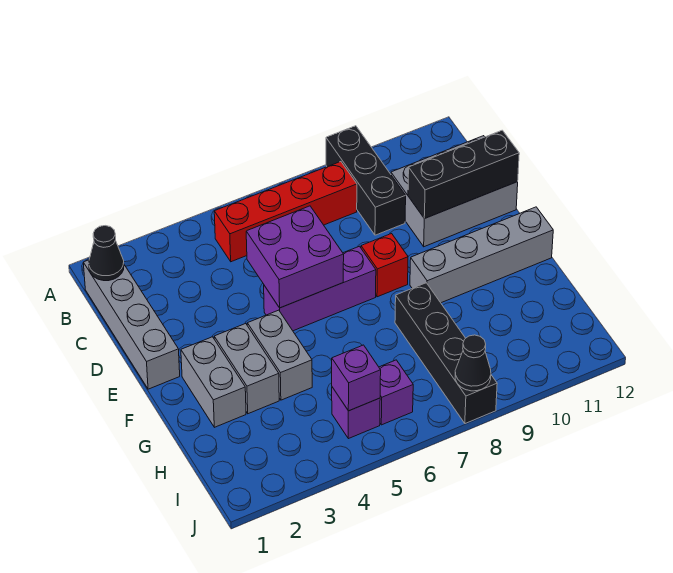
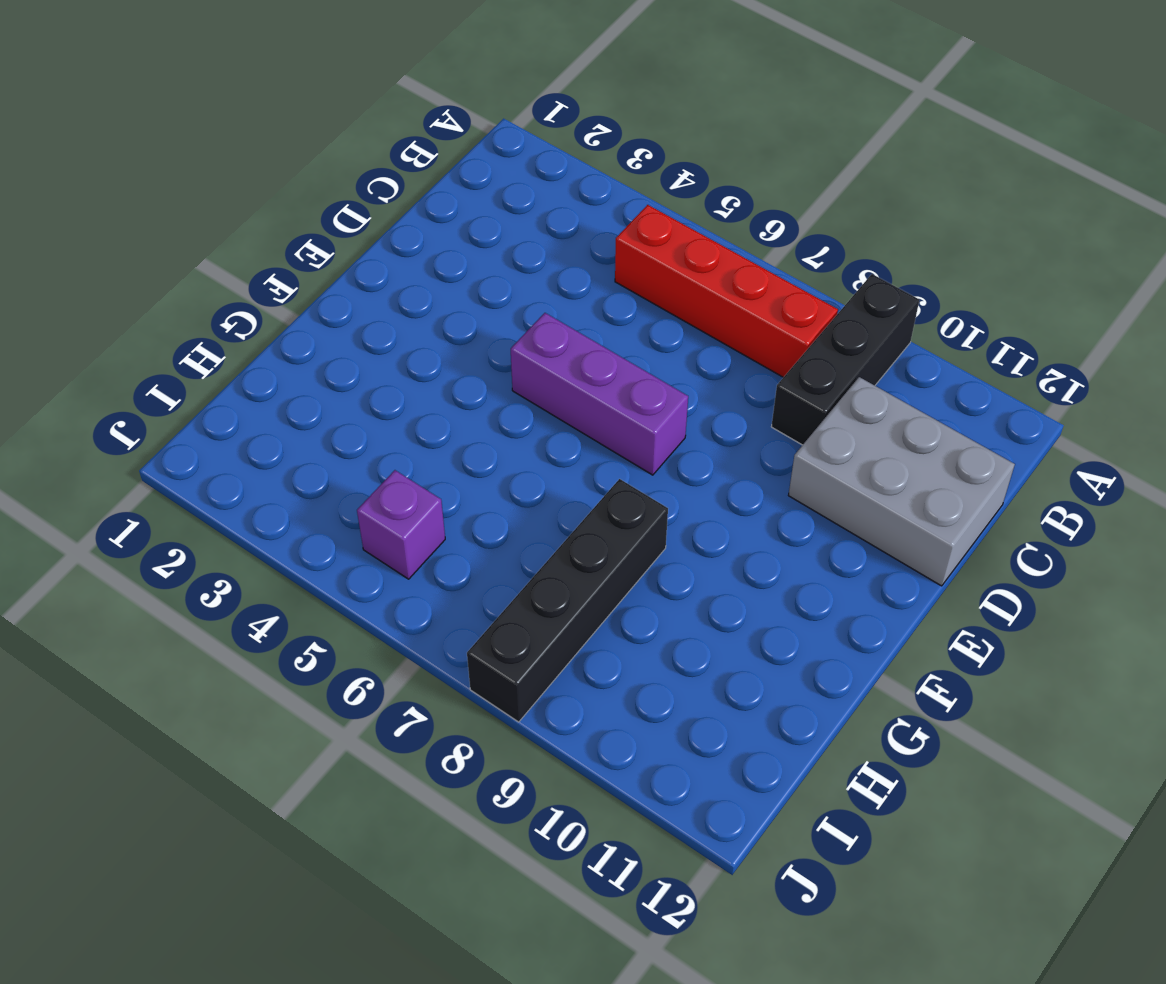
none -> grey brick B1:E1 level 1
none -> red brick E8 level 1
none -> grey brick F2:G2 level 1

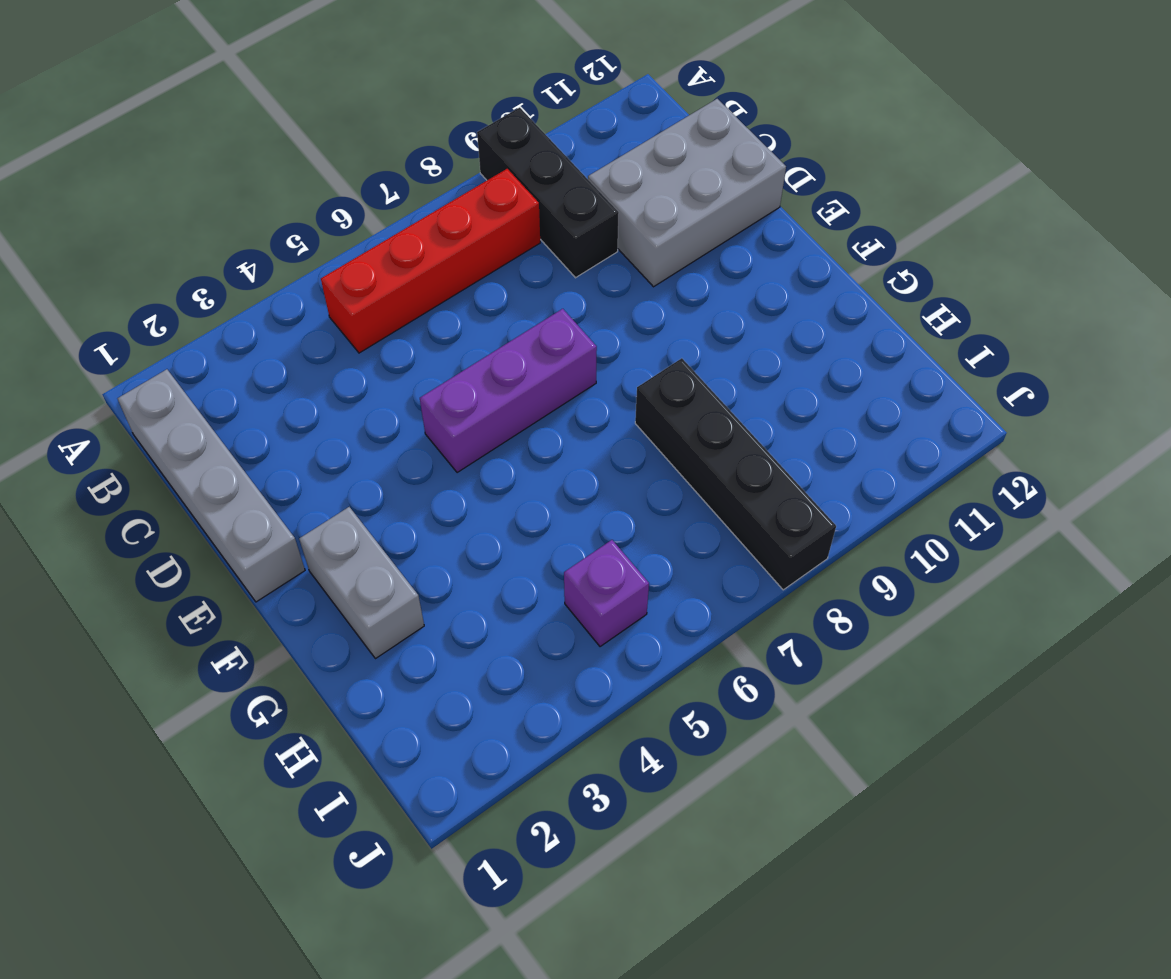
none -> red brick E8 level 1
none -> grey brick F3:G3 level 1
none -> grey brick F4:G4 level 1

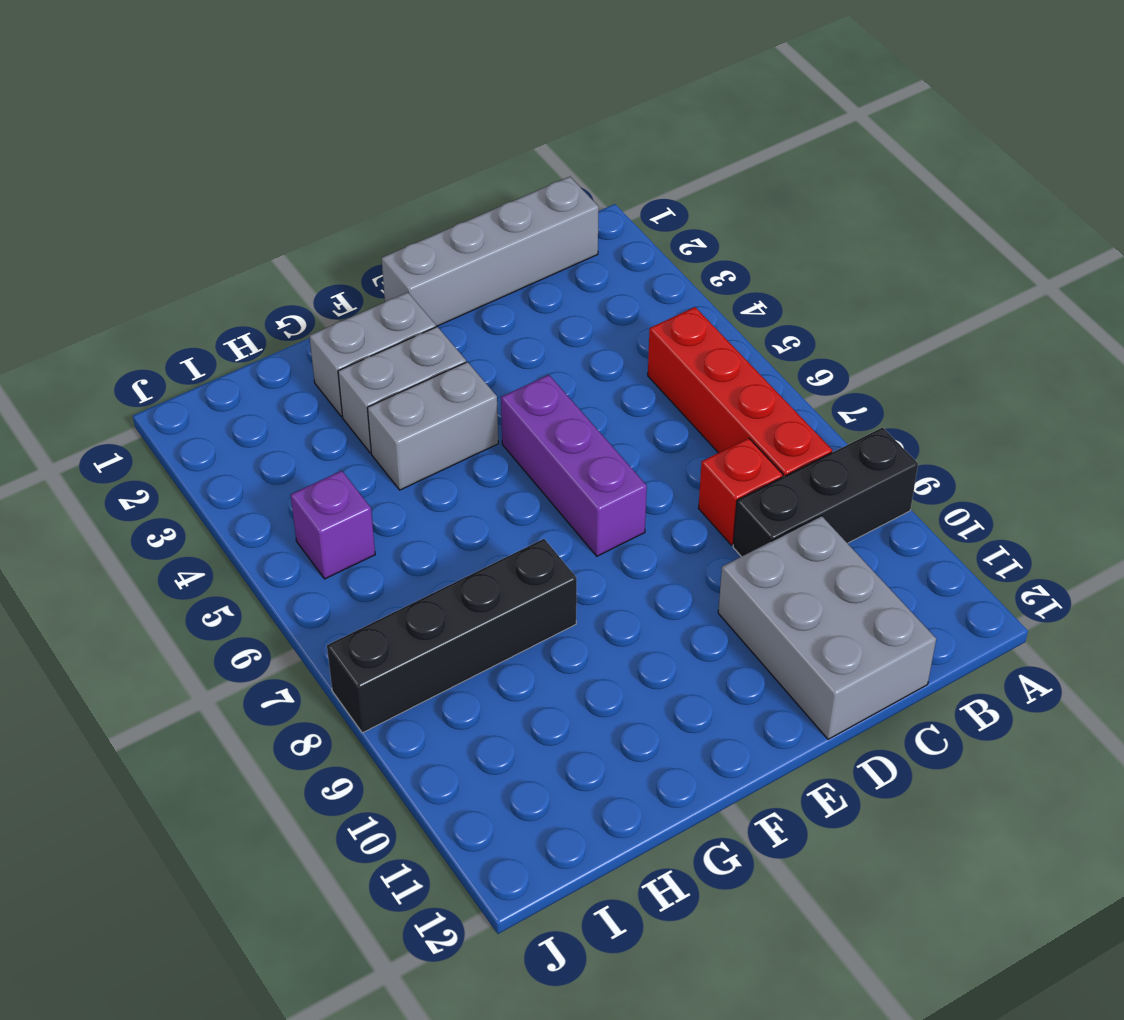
red brick C8 level 1 -> red brick E8 level 1
none -> grey brick F9:F12 level 1
none -> purple brick I6 level 1
none -> black cone B1 level 2

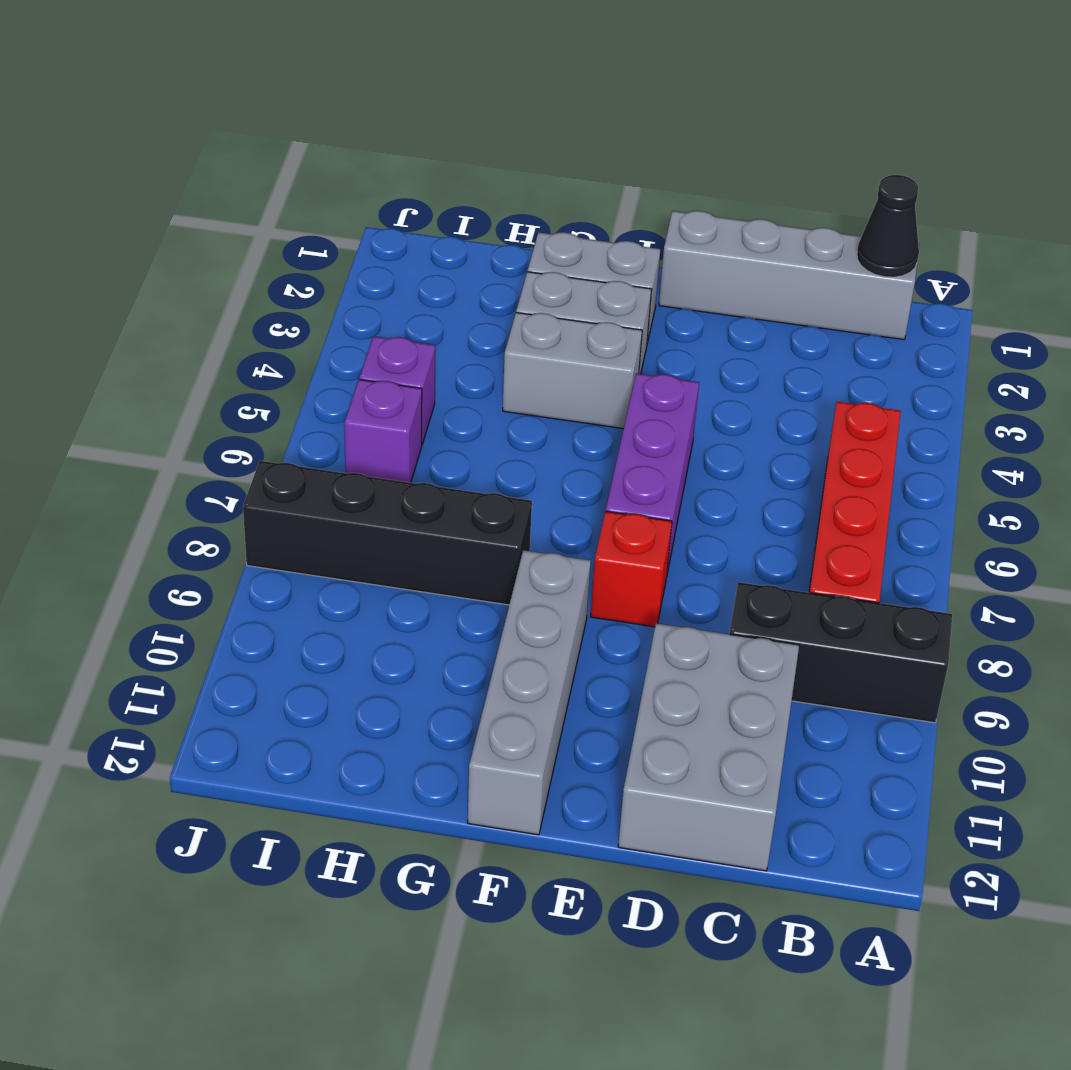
none -> purple brick D5:E6 level 2
none -> black brick D10:D12 level 2
none -> purple brick I5 level 2

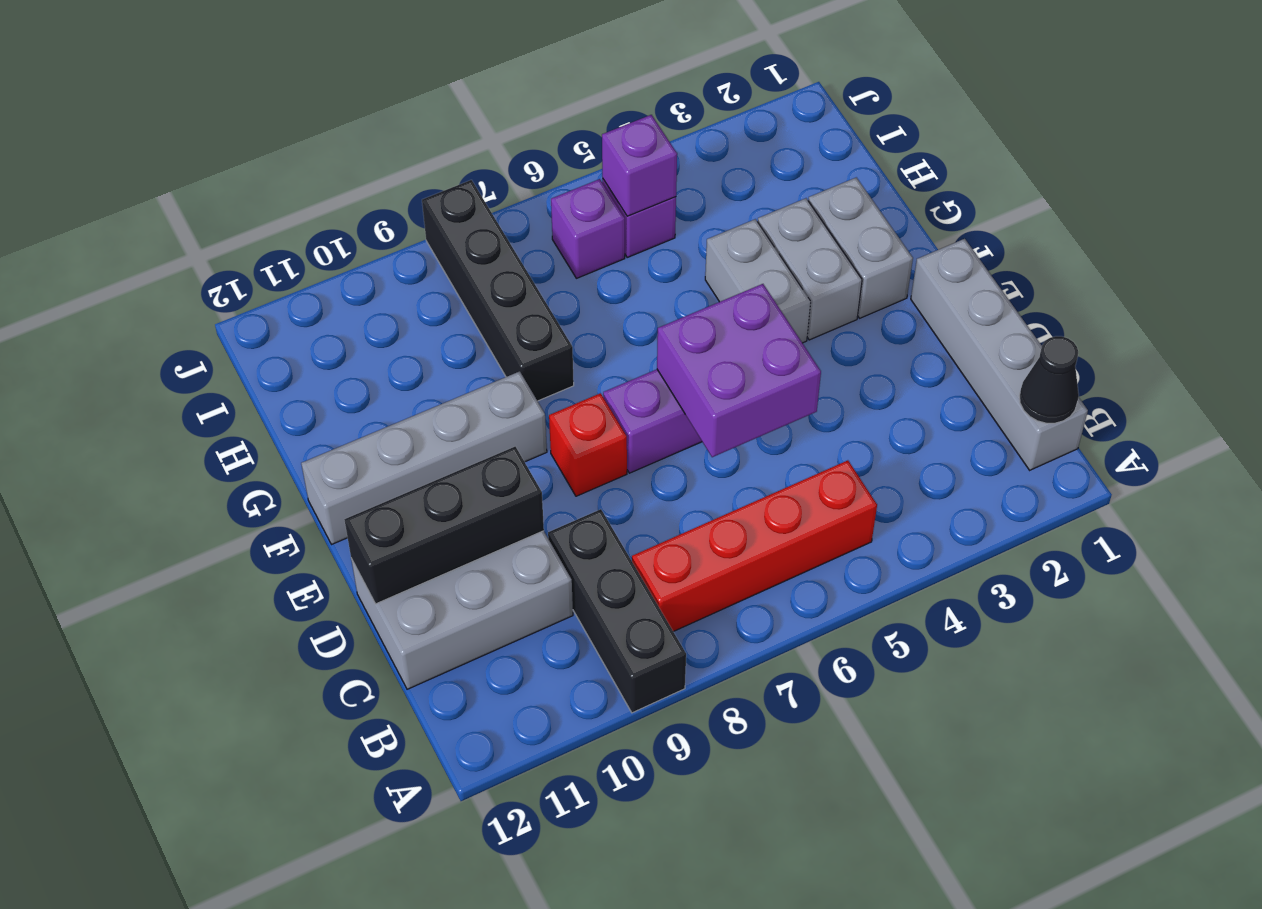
none -> black cone J8 level 2

